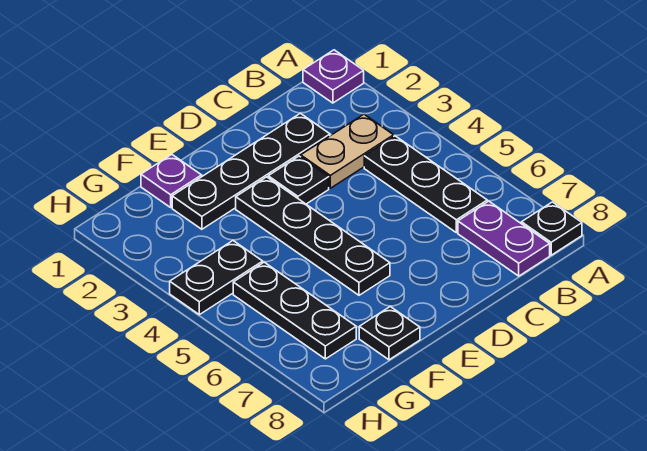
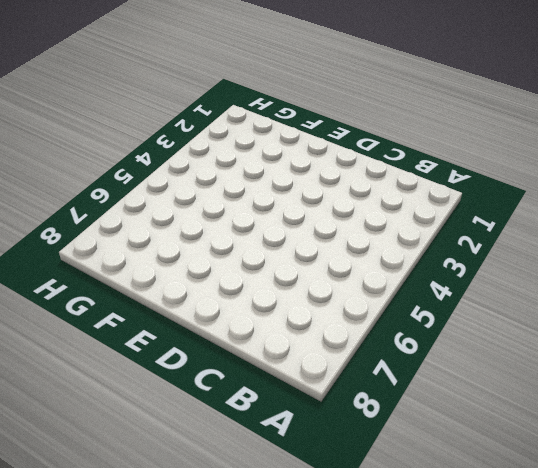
none -> purple plate A1 level 1
none -> black plate A8 level 1
none -> tan plate B3:C3 level 1

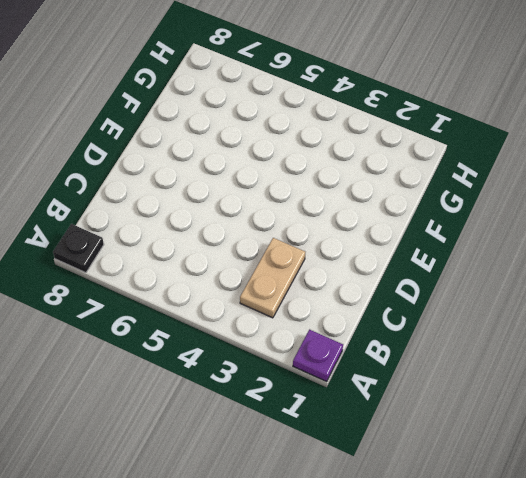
none -> black plate B4:B6 level 1
none -> purple plate B7:B8 level 1
none -> black plate C2:F2 level 1

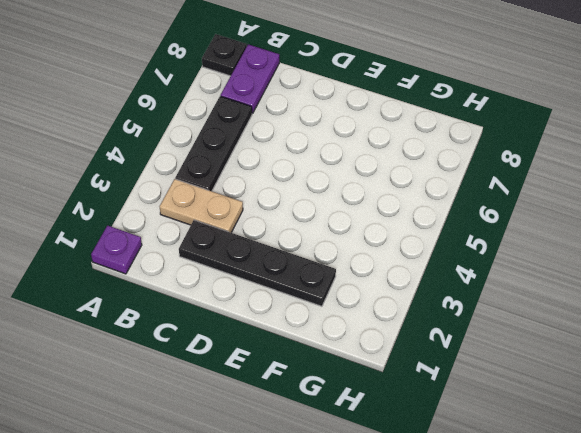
none -> black plate D3 level 1
none -> black plate E3:E6 level 1
none -> purple plate F1 level 1

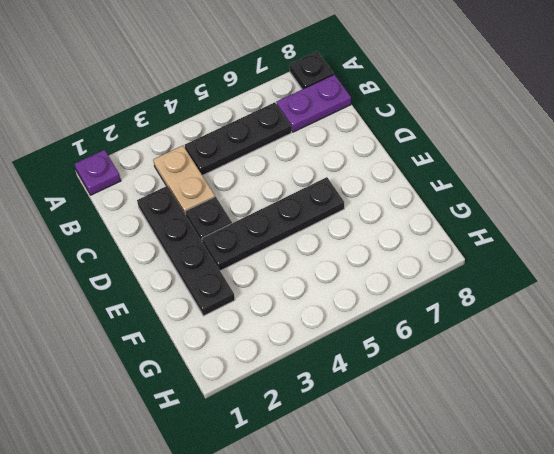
none -> purple plate F1 level 1
none -> black plate F8 level 1
none -> black plate G4:H4 level 1

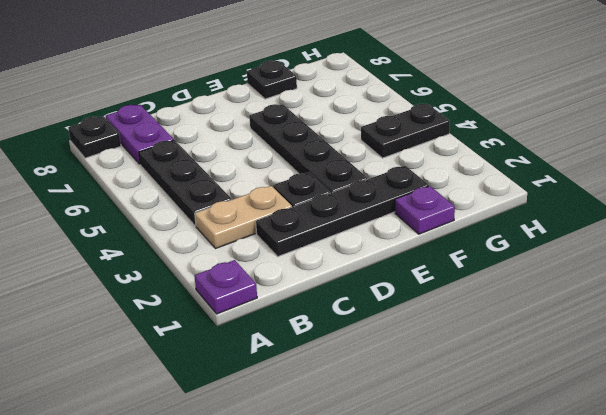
none -> black plate G5:G7 level 1

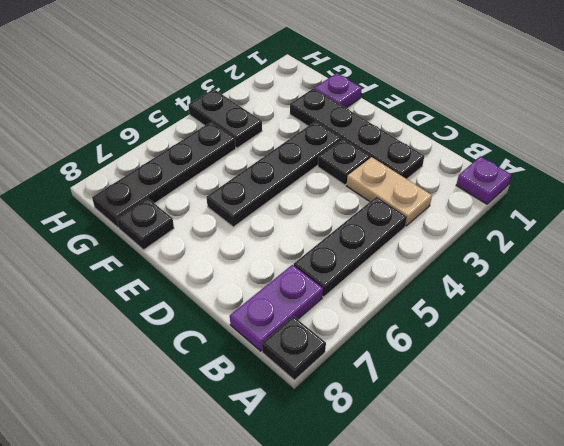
black plate G5:G8 level 1 -> black plate G5:G7 level 1

